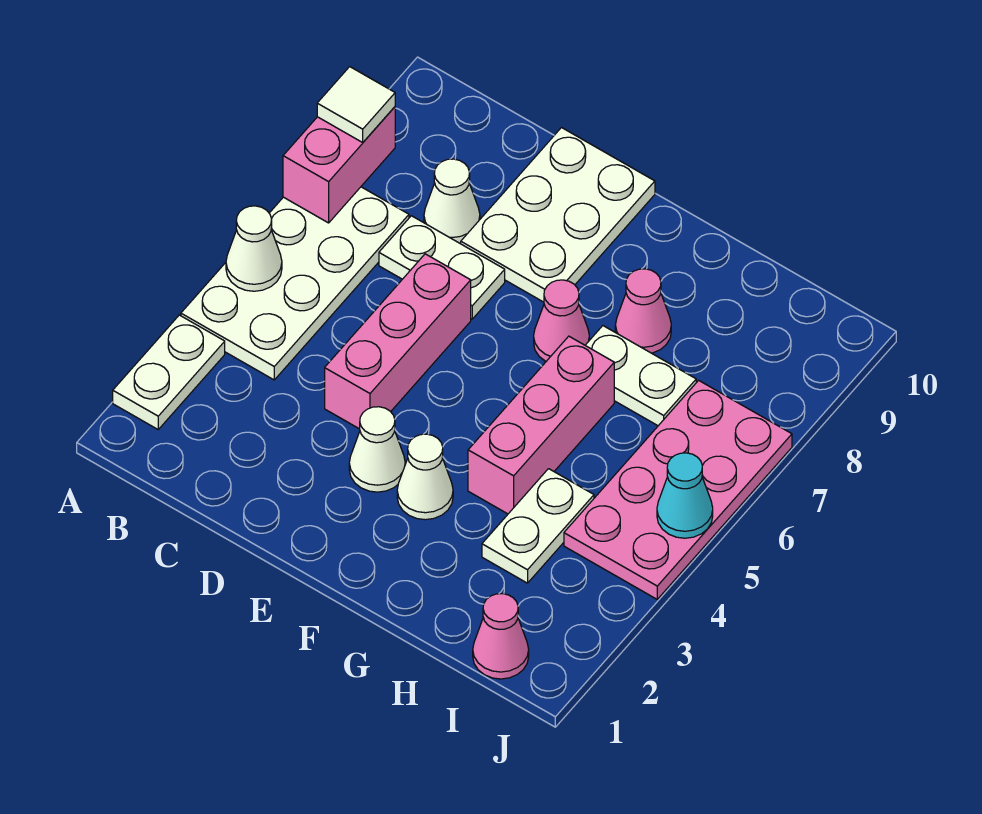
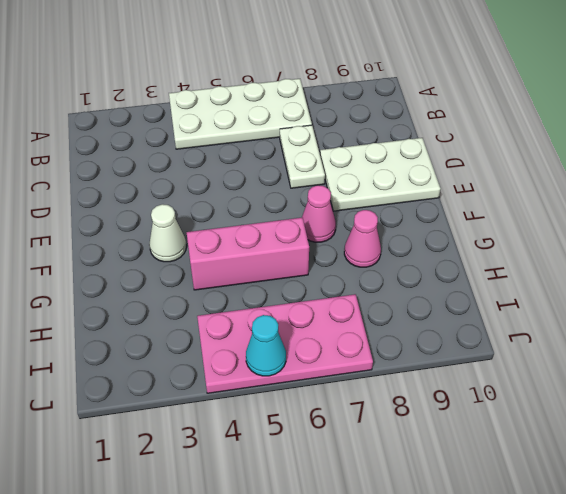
none -> white plate A2:A3 level 1
none -> white cone C8 level 1
none -> pink brick D4:D6 level 1

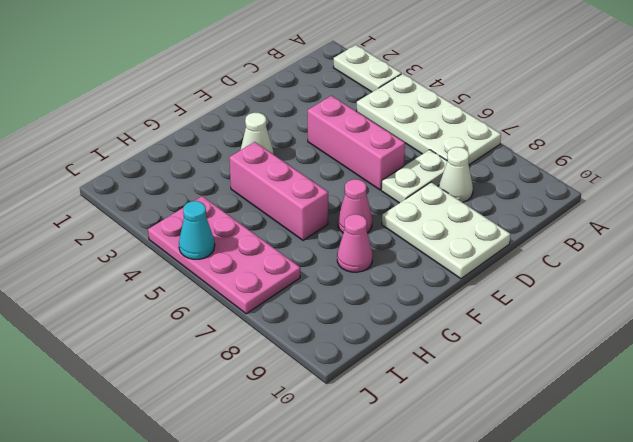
none -> white cone E3 level 1
none -> white plate G7:H7 level 1
none -> white plate H3:H4 level 1

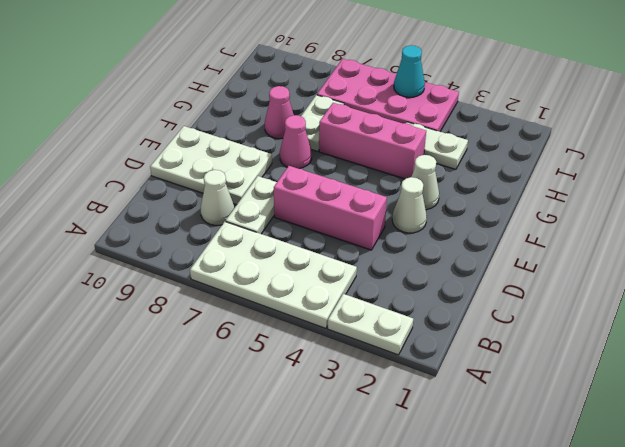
none -> pink cone I1 level 1
none -> white cone A5 level 2
none -> pink brick A7:A8 level 2

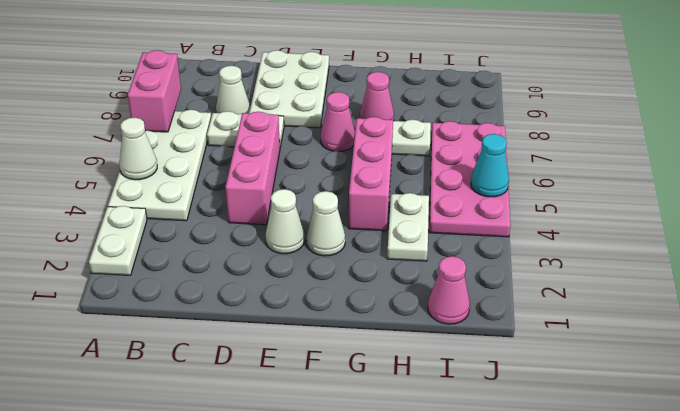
none -> white tile A8 level 3

